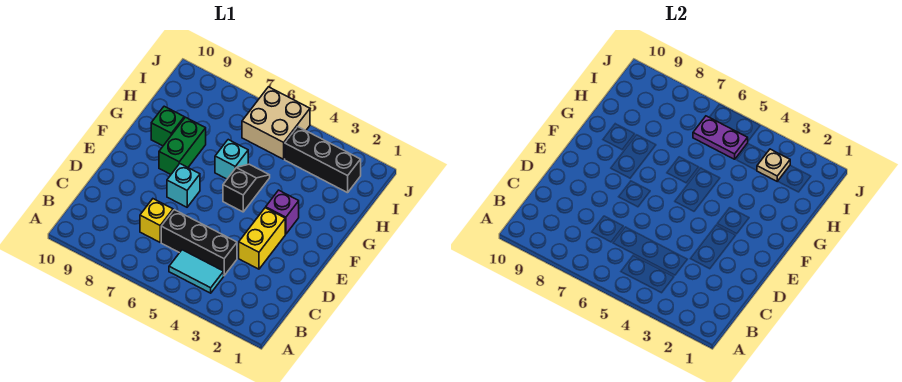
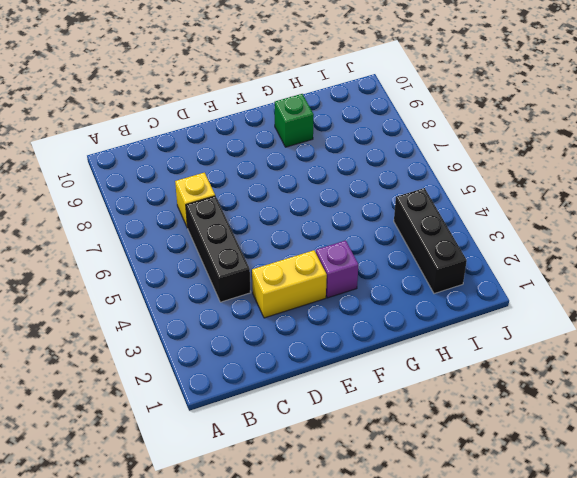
none -> cyan tile B4:B5 level 1
none -> cyan brick E7 level 1
none -> black slope F5:G5 level 1 top F

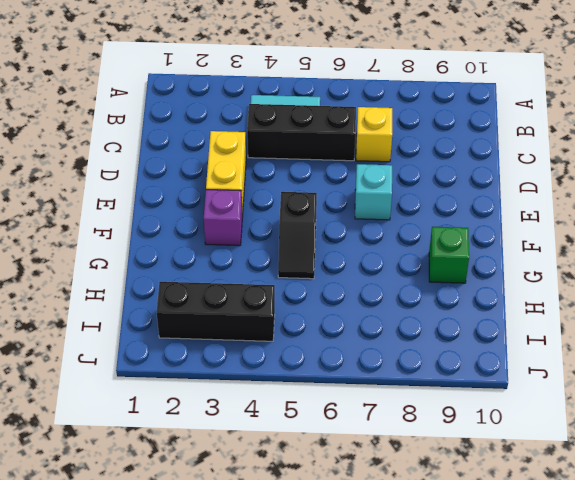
none -> green brick F8:G8 level 1
none -> cyan brick G6 level 1
none -> tan brick I5:J6 level 1

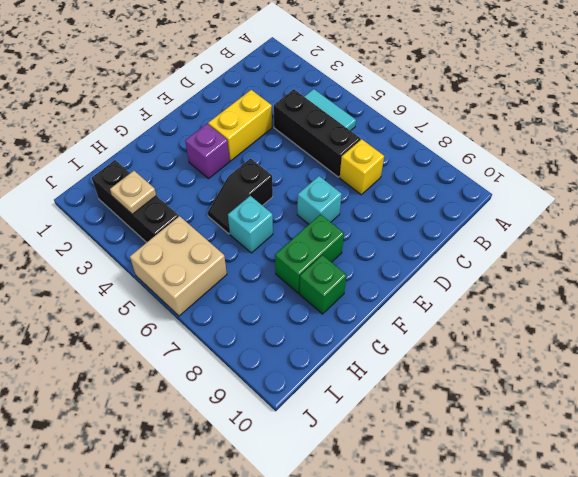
none -> purple plate I5:I6 level 2

